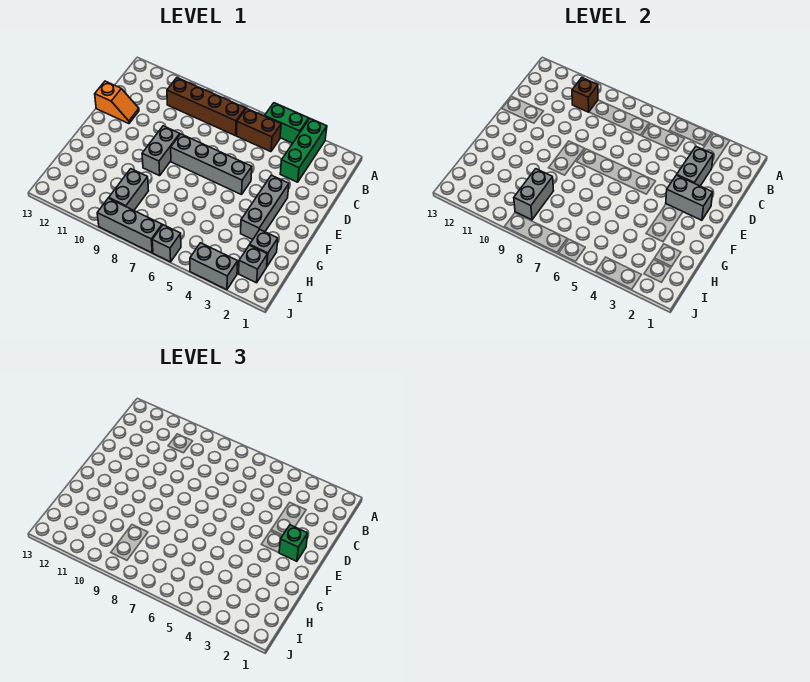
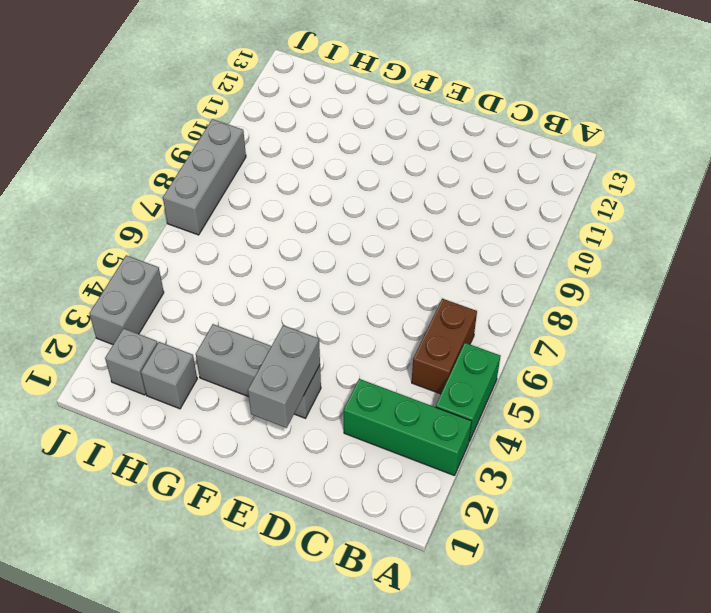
none -> brown brick B7:B10 level 1
none -> orange slope D12:D13 level 1 top 13
none -> grey brick E5:E8 level 1

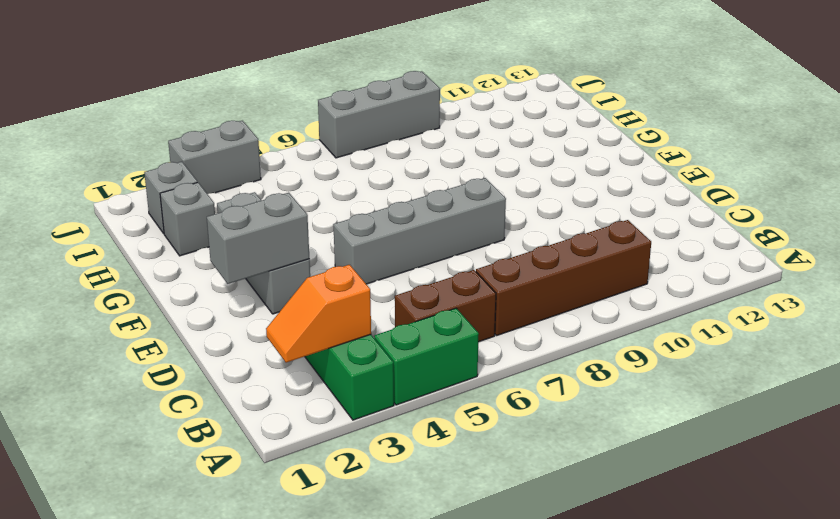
orange slope B2:B3 level 2 top 3 -> orange slope D12:D13 level 1 top 13
none -> grey brick E9:F9 level 1
none -> grey brick H9:I9 level 1
none -> grey brick J6 level 1

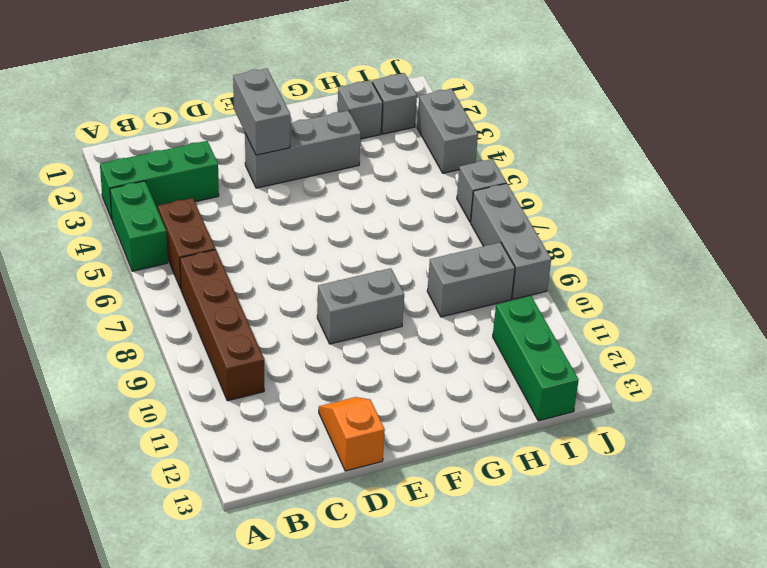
green brick I11:I13 level 1 -> none
none -> grey brick E5:E8 level 1
none -> brown brick B10 level 2
none -> grey brick C3:D3 level 2

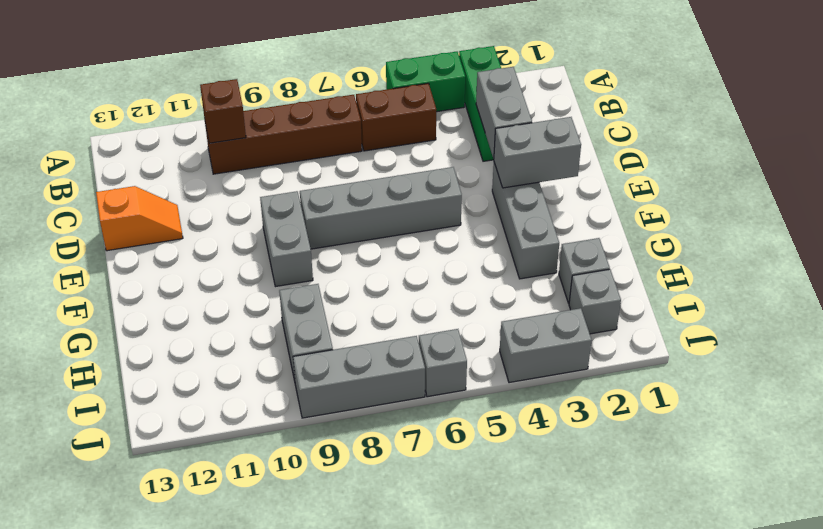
none -> grey brick H9:I9 level 2
none -> green brick E2 level 3

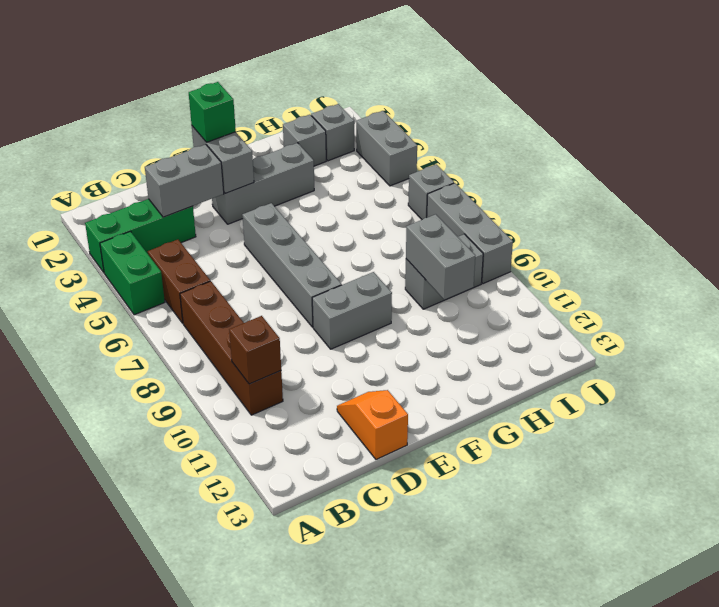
grey brick H9:H10 level 2 -> grey brick H9:I9 level 2

